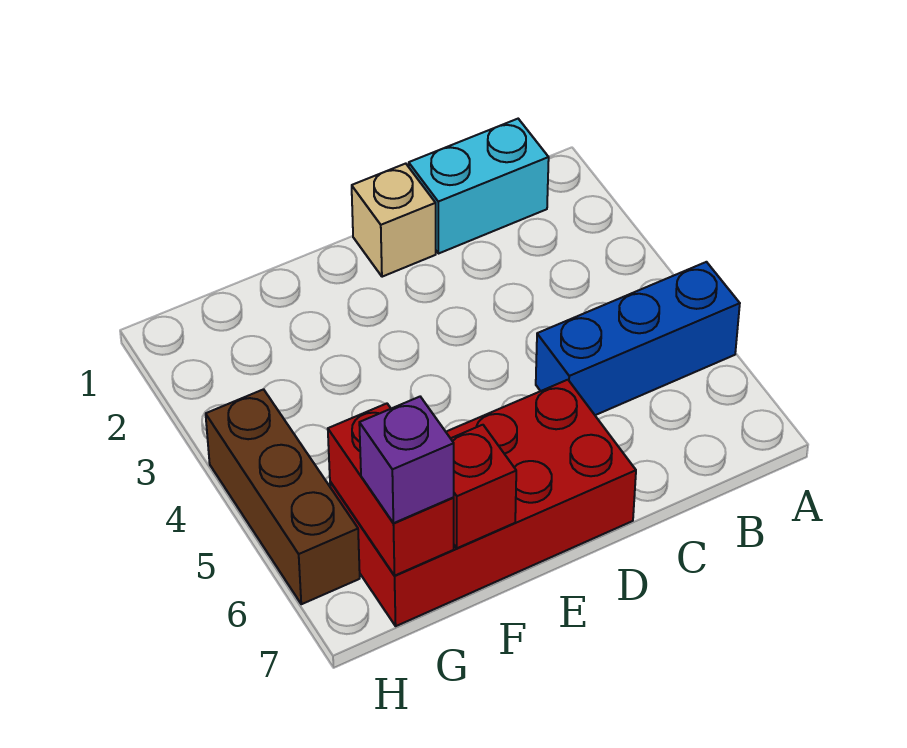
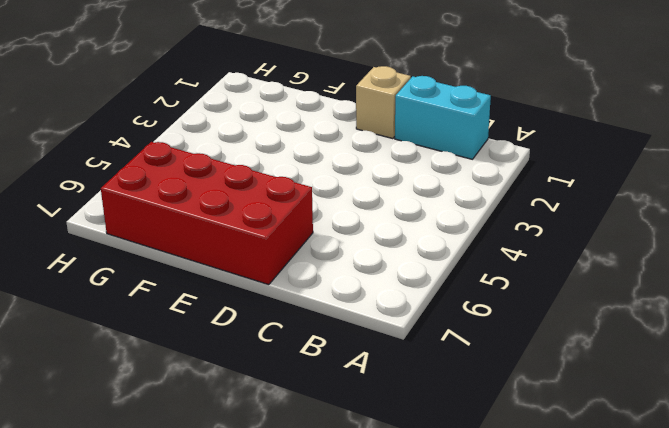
none -> blue brick A5:C5 level 1
none -> brown brick H4:H6 level 1

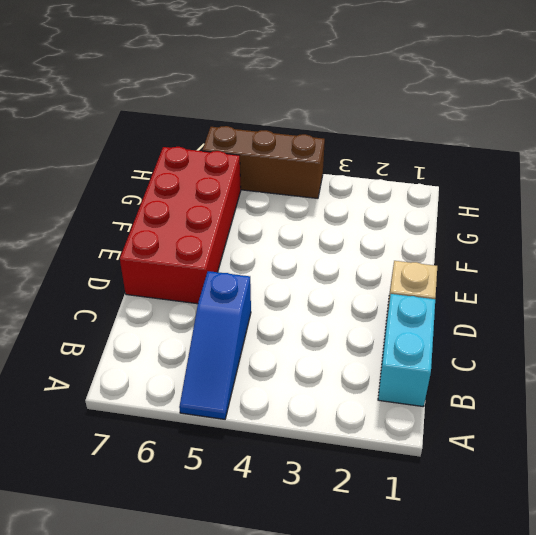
blue slope A5:C5 level 1 top C -> blue brick A5:C5 level 1
none -> red brick F7 level 2
none -> red brick G6:G7 level 2

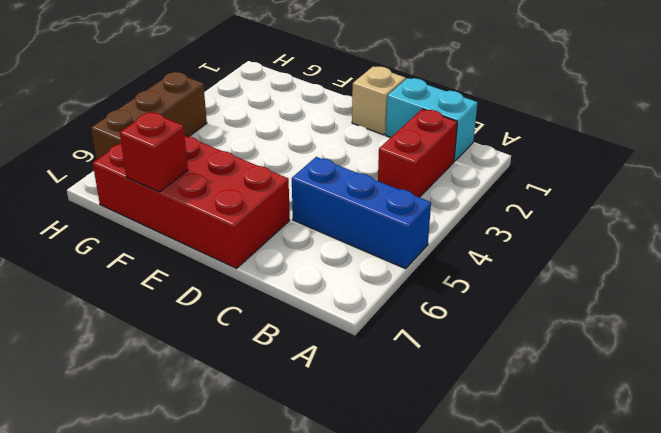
red brick B2:B3 level 1 -> red brick G6:G7 level 2
none -> purple brick G7 level 3

